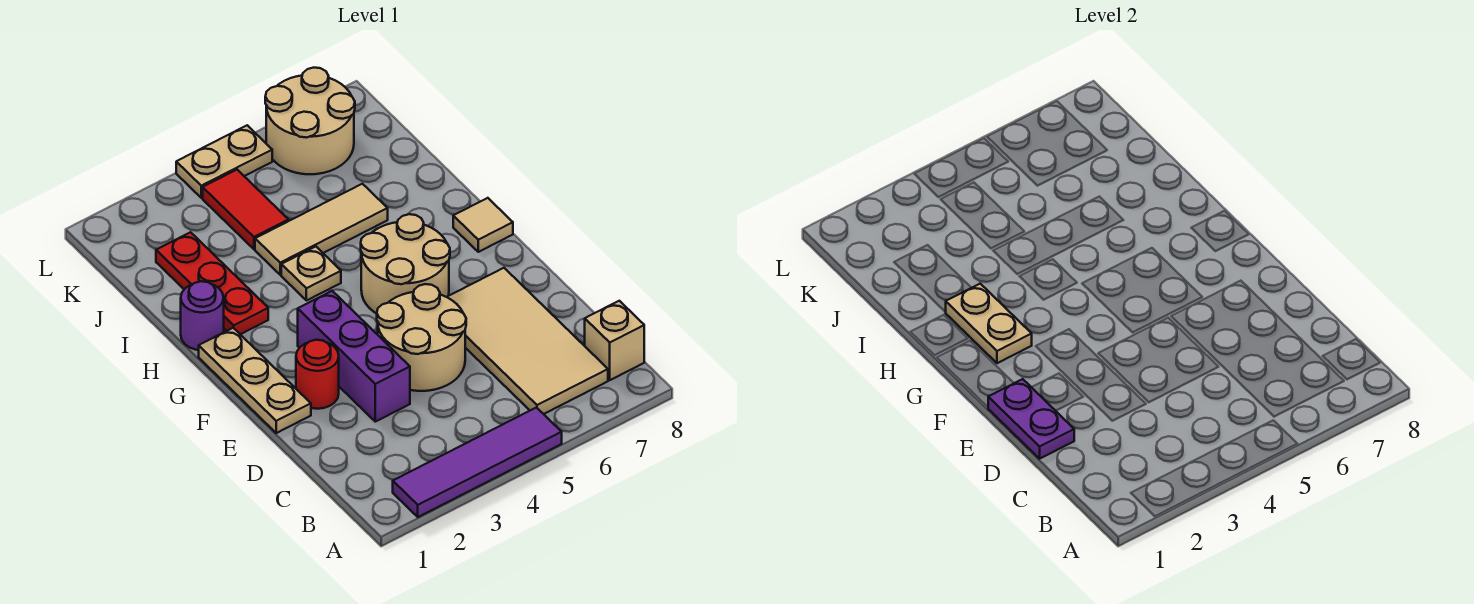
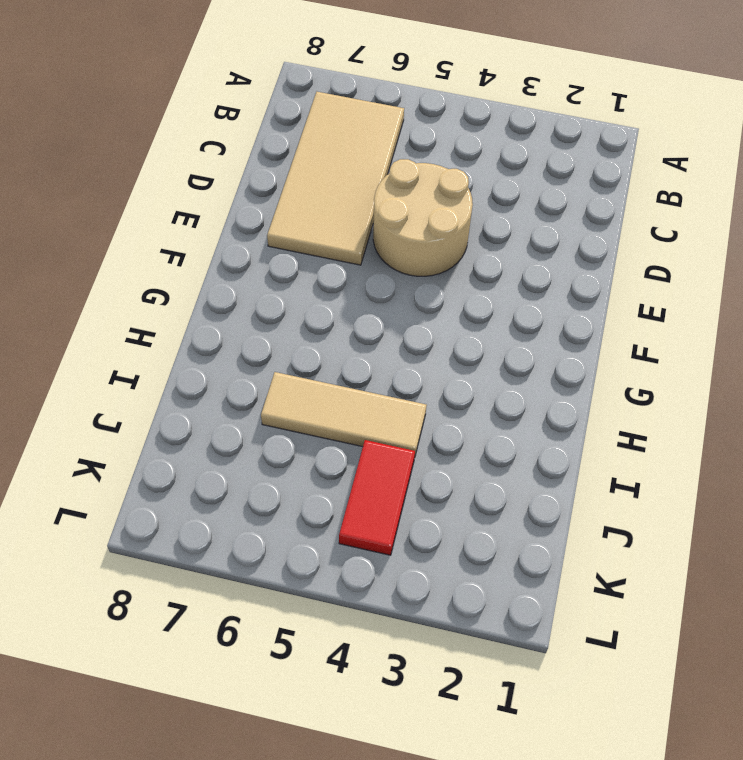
none -> purple tile A2:A5 level 1
none -> tan brick B8 level 1
none -> purple brick D3:F3 level 1

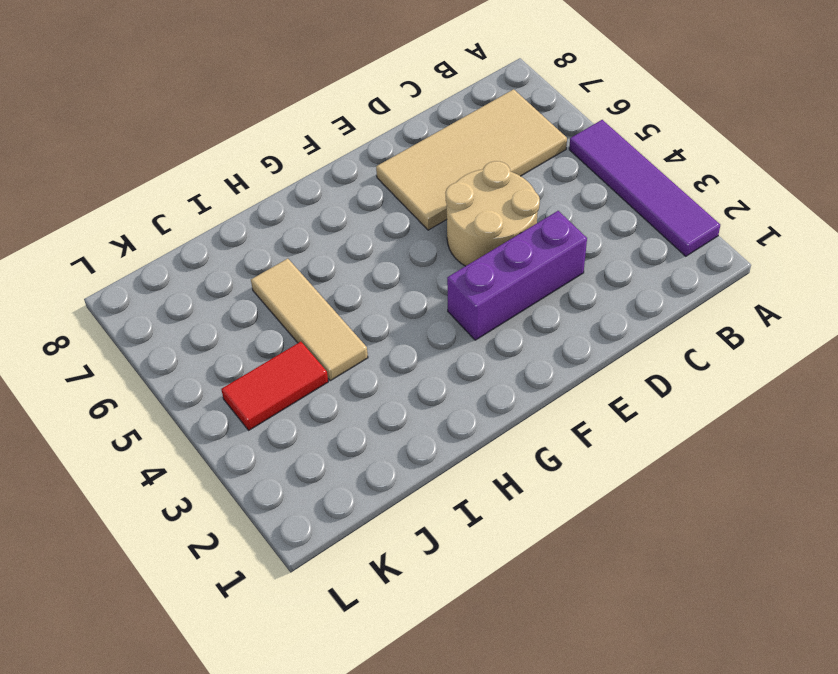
none -> tan brick B8 level 1
none -> tan plate E1:G1 level 1
none -> red round brick E2 level 1

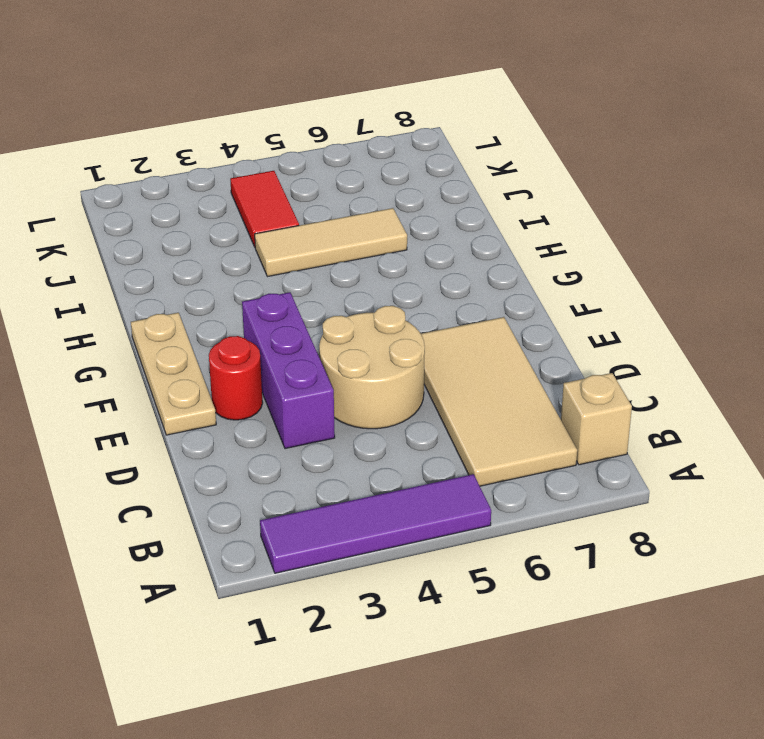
none -> tan round brick F5:G6 level 1
none -> tan tile G8 level 1
none -> purple round brick H1 level 1

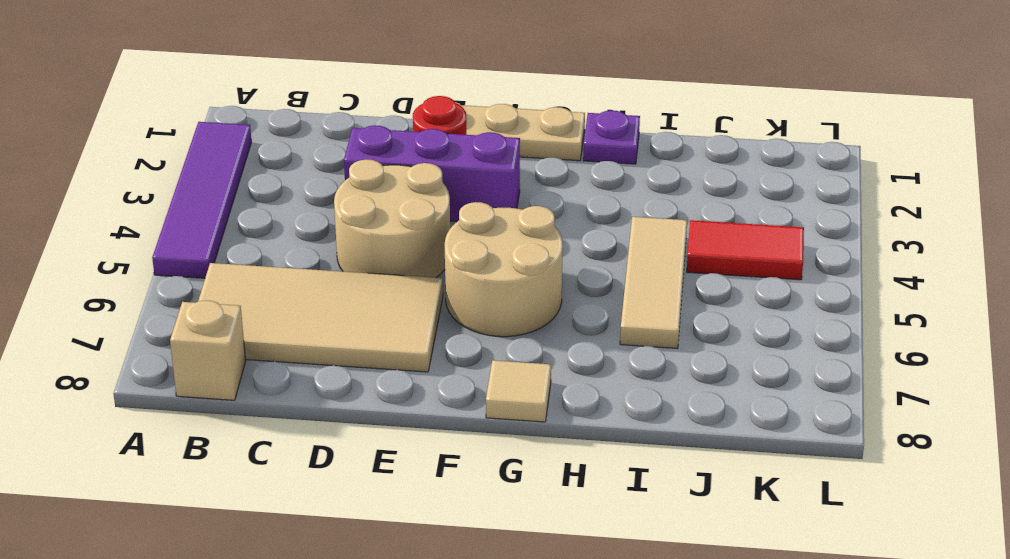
purple plate H1 level 1 -> purple round brick H1 level 1
none -> red plate H2:J2 level 1
none -> tan plate H4 level 1
none -> tan round brick K6:L7 level 1

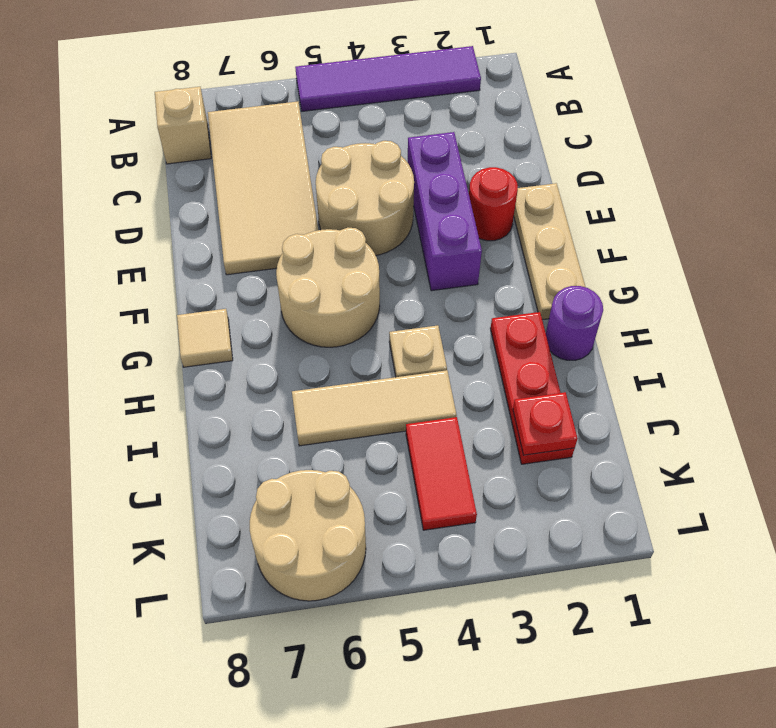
red plate J2 level 2 -> none
none -> tan plate L4:L5 level 1
none -> purple plate D1:E1 level 2
none -> tan plate G2:H2 level 2

